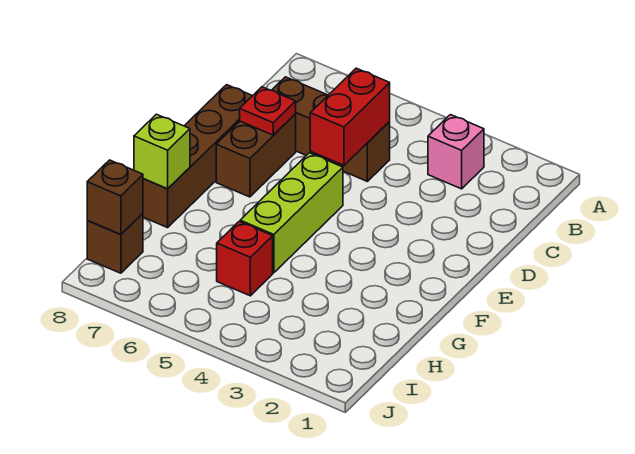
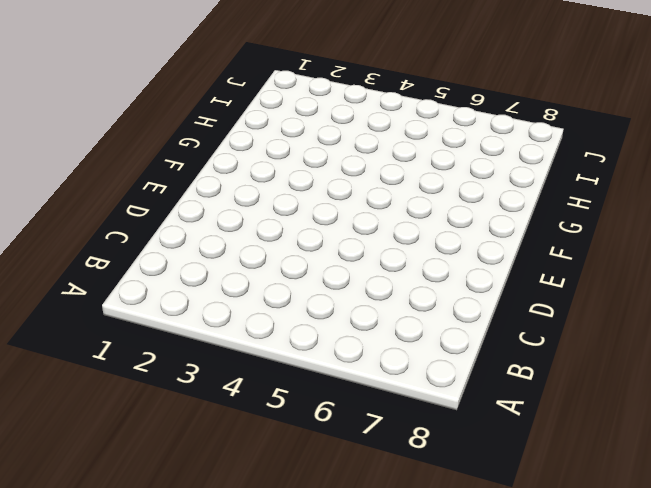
none -> pink brick B3 level 1
none -> brown brick C5:C7 level 1

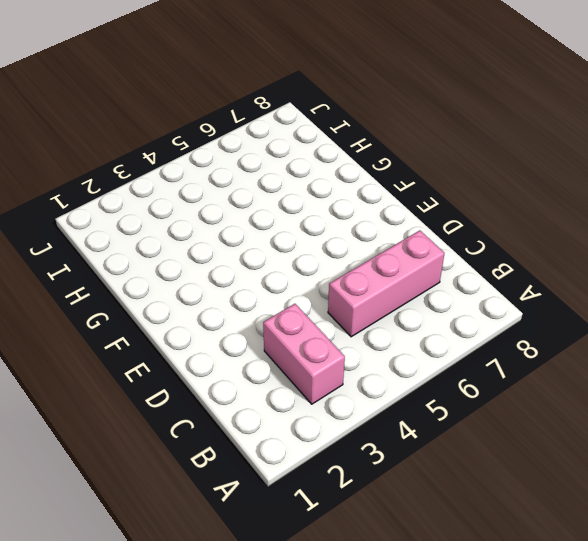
pink brick B3:C3 level 1 -> pink brick B3 level 1
pink brick C5:C7 level 1 -> brown brick C5:C7 level 1
none -> brown brick D7:E7 level 1
none -> brown brick D8:G8 level 1

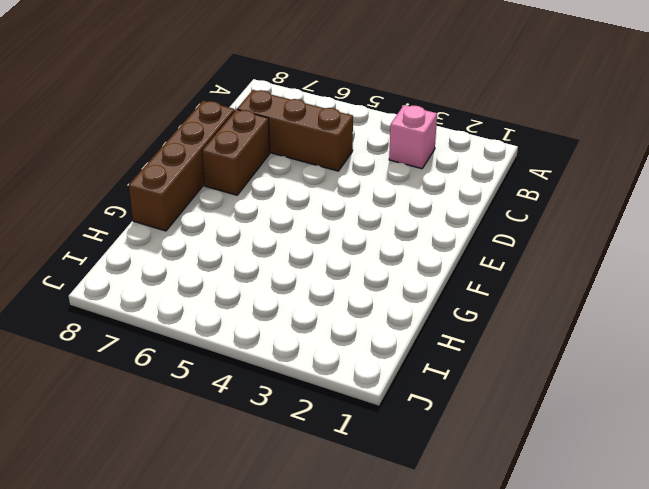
none -> lime brick E5:G5 level 1
none -> red brick H5 level 1

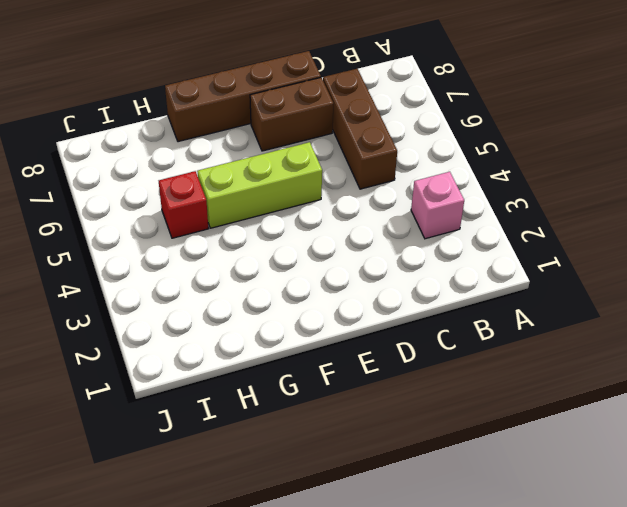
none -> brown brick I8 level 1
none -> red brick C5:D5 level 2

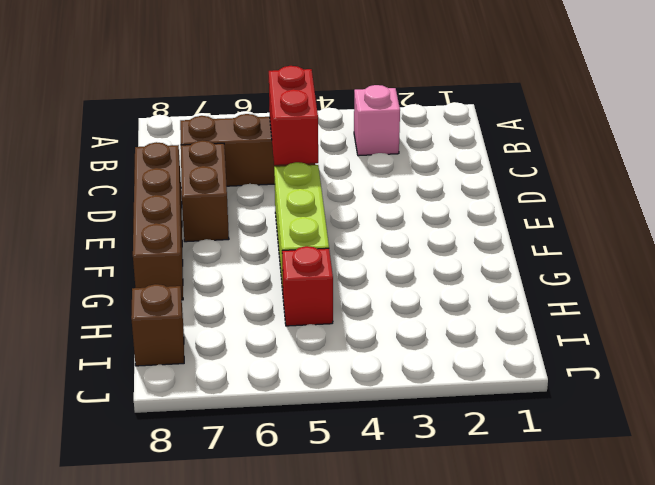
none -> red plate D7 level 2
none -> lime brick G8 level 2

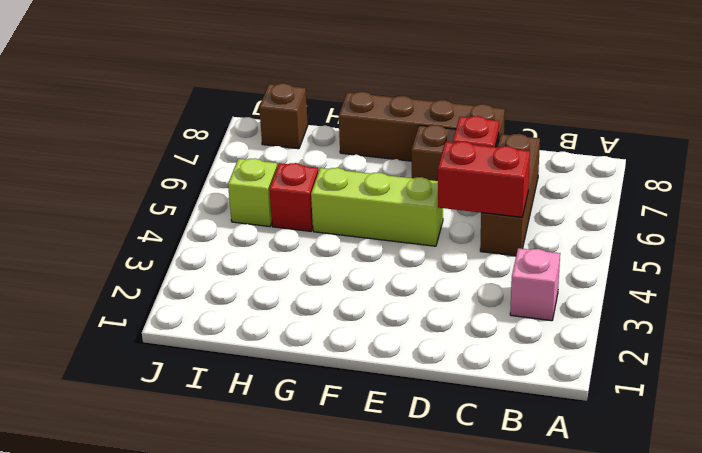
lime brick I5 level 1 -> lime brick G8 level 2
none -> brown brick I8 level 2

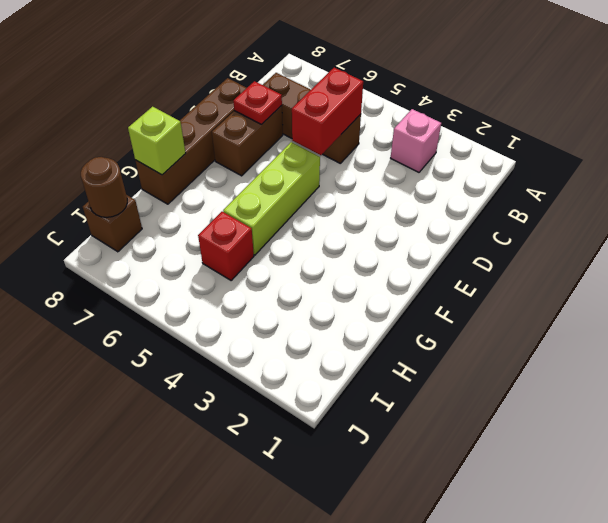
brown round brick I8 level 2 -> brown brick I8 level 2

